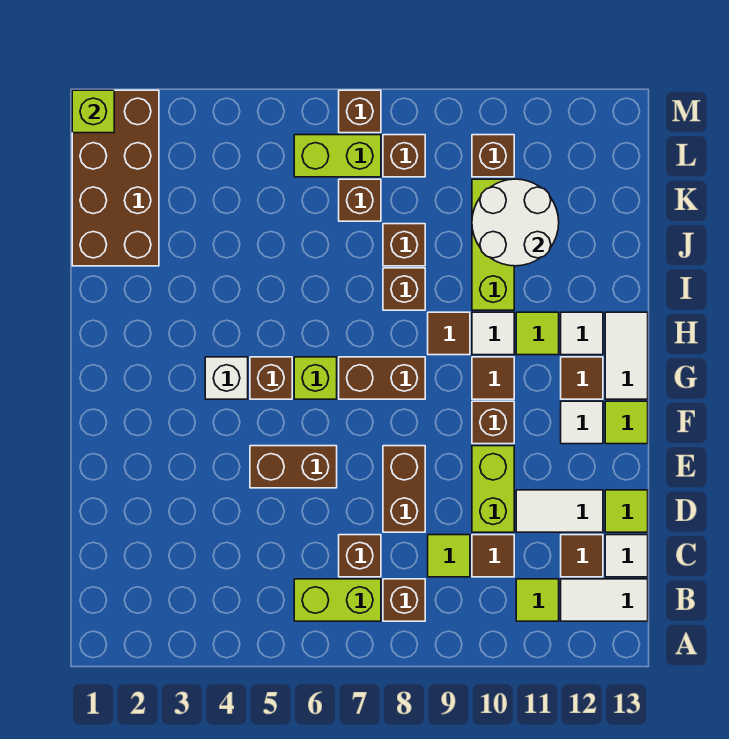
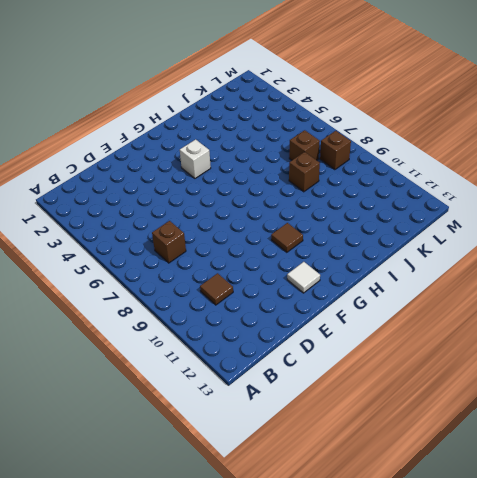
none -> lime brick B6:B7 level 1
none -> brown brick B8 level 1
none -> lime tile B11 level 1
none -> white tile B12:B13 level 1

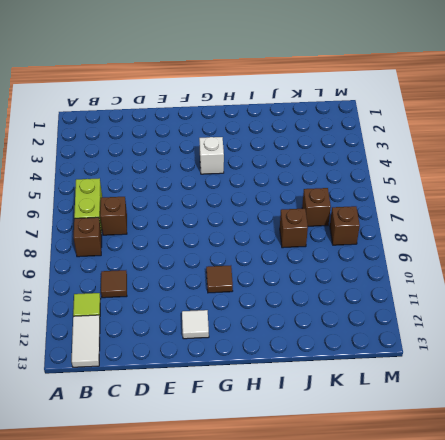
none -> lime tile C9 level 1
none -> brown tile C12 level 1
none -> white tile C13 level 1
none -> brown brick D8:E8 level 1

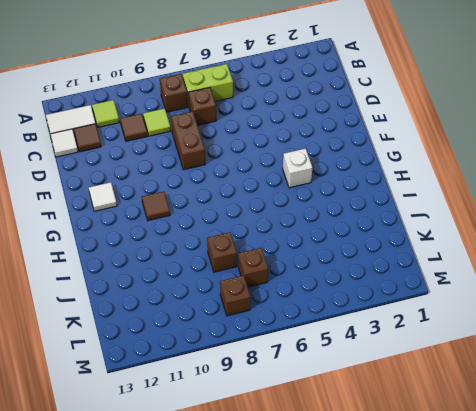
none -> lime brick D10:E10 level 1
none -> white tile D11:D12 level 1
none -> lime tile D13 level 1
none -> brown brick E5:E6 level 1

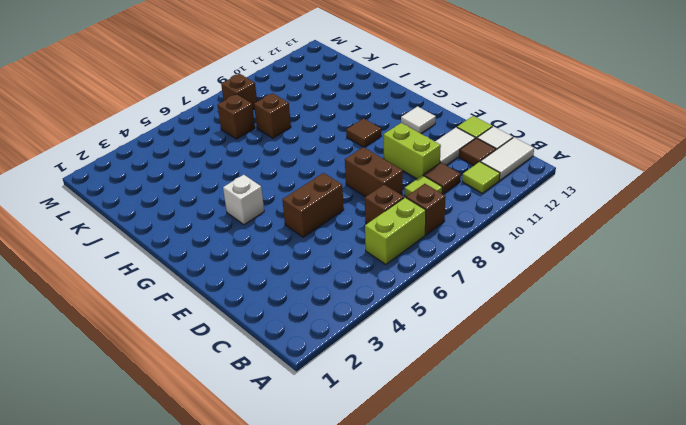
none -> brown brick F10 level 1
none -> lime tile F13 level 1
none -> brown brick G5 level 1
none -> lime brick G6 level 1

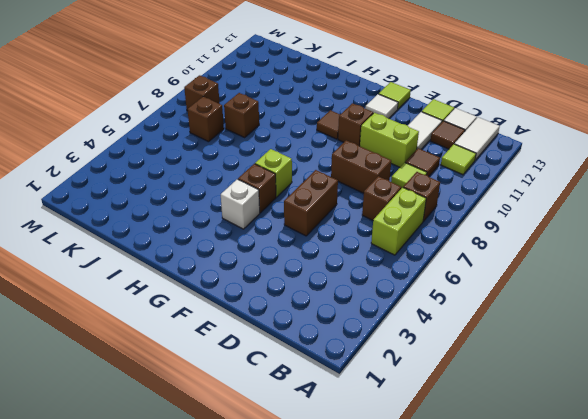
none -> brown brick G7:G8 level 1
none -> brown tile G12 level 1
none -> white tile G13:H13 level 1
none -> brown tile H9 level 1

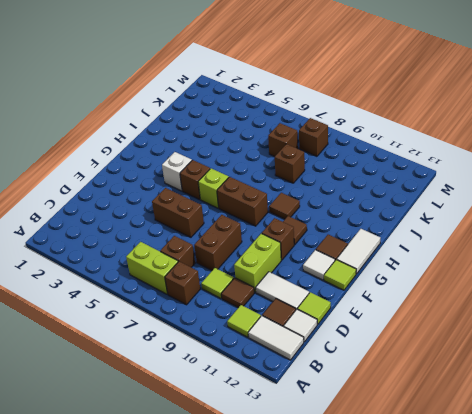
none -> white tile H10 level 1
none -> lime tile H11 level 1
none -> white tile H12 level 1
none -> brown brick I8 level 1

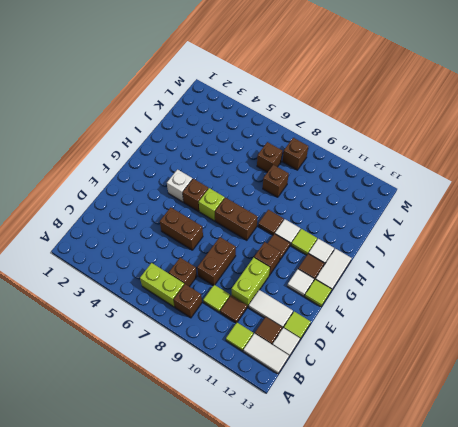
none -> brown brick I8 level 1
none -> lime brick I10:K10 level 1
none -> brown brick J1:M2 level 1
none -> lime brick L6:L7 level 1

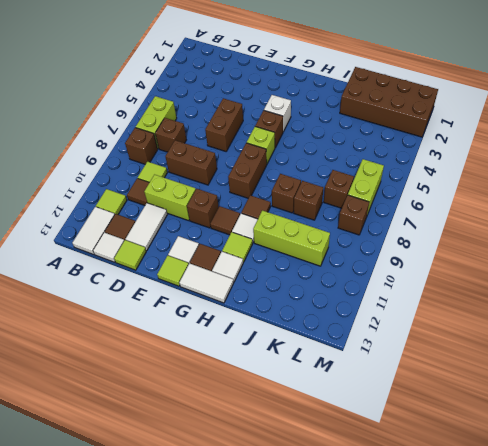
none -> brown brick L10 level 1
none -> brown brick M7 level 1
none -> white round brick J10:K11 level 2
none -> lime brick M1 level 2

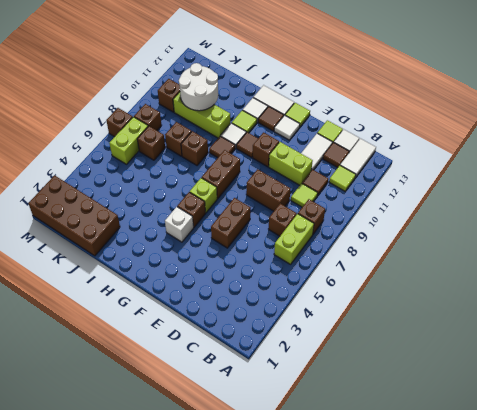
none -> lime brick M1 level 2

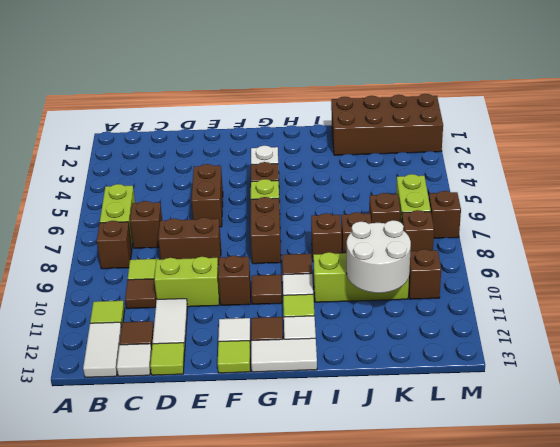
none -> lime brick M1 level 2

